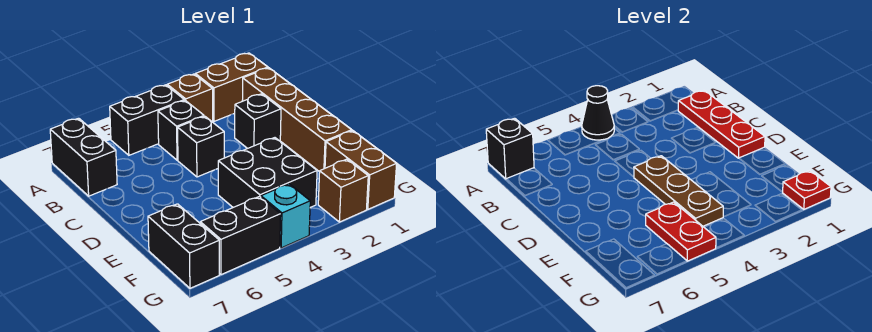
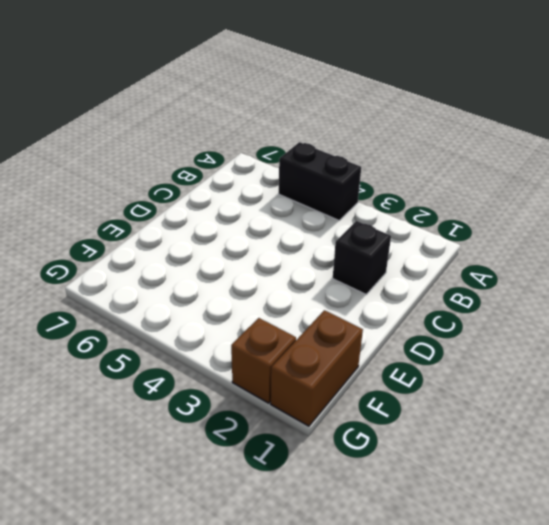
none -> brown brick A1:A2 level 1
none -> brown brick A3 level 1
none -> black brick A7:B7 level 1

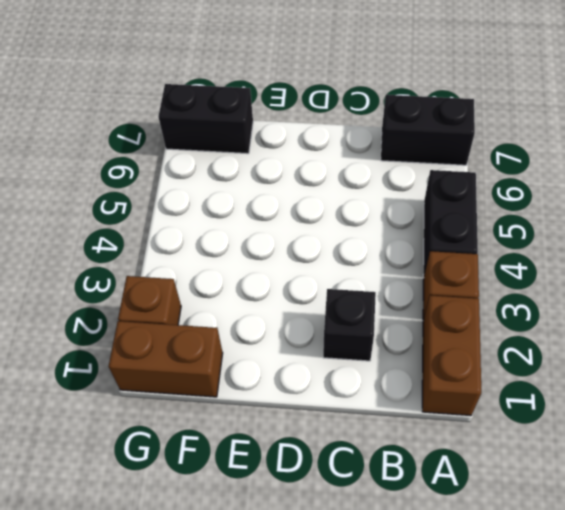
none -> brown brick B1:E1 level 1
none -> black brick B4 level 1
none -> black brick C4 level 1

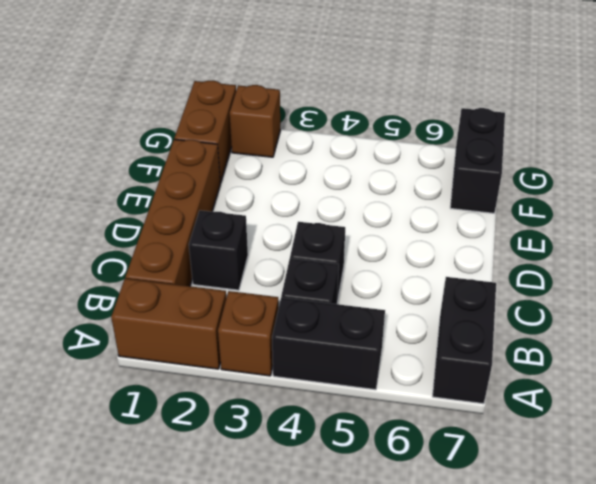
none -> black brick E3:F4 level 1
none -> cyan brick G4 level 1
none -> black brick G5:G6 level 1

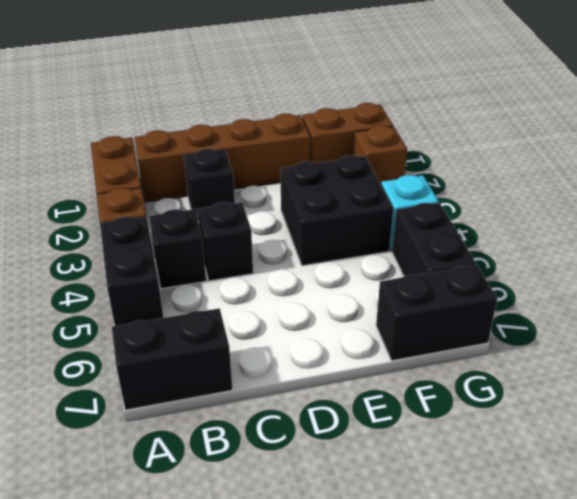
none -> black cone A4 level 2
none -> black brick A7 level 2
none -> red plate B1:D1 level 2

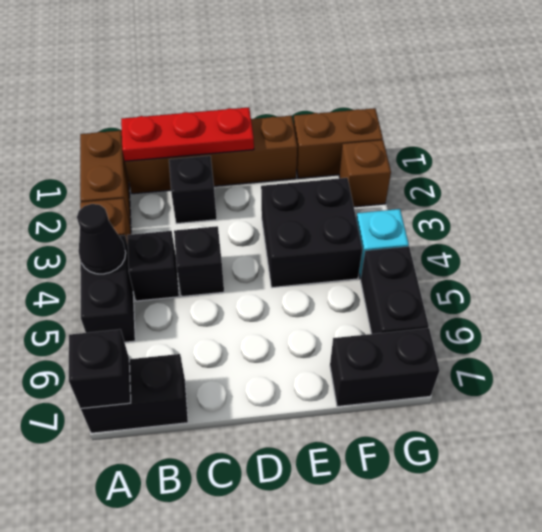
none -> brown plate D4:F4 level 2
none -> red plate F5:G5 level 2
none -> red plate G1 level 2

